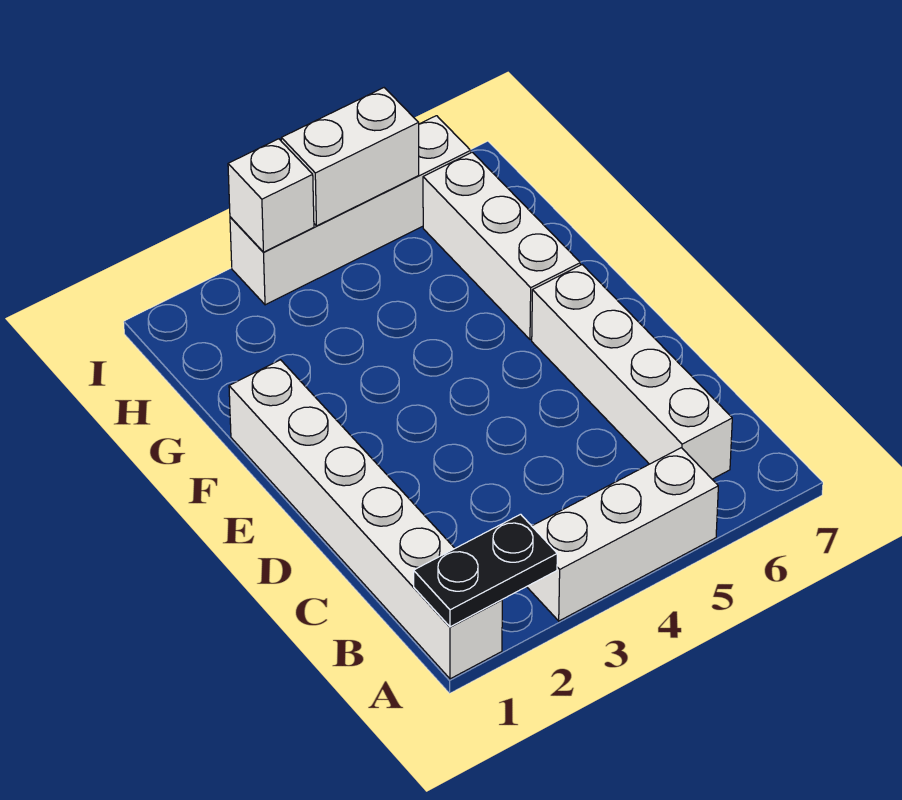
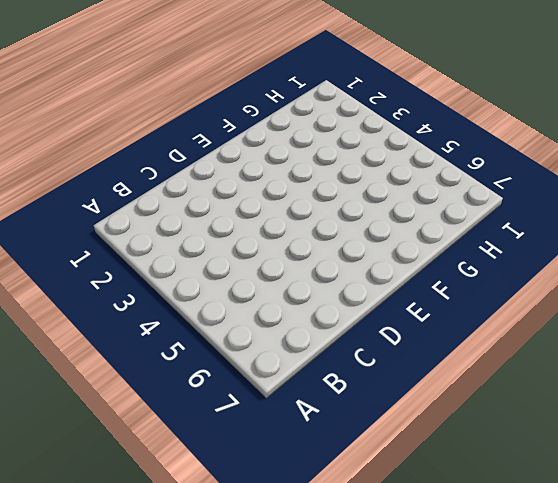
none -> white brick A1:F1 level 1
none -> white brick A3:A5 level 1

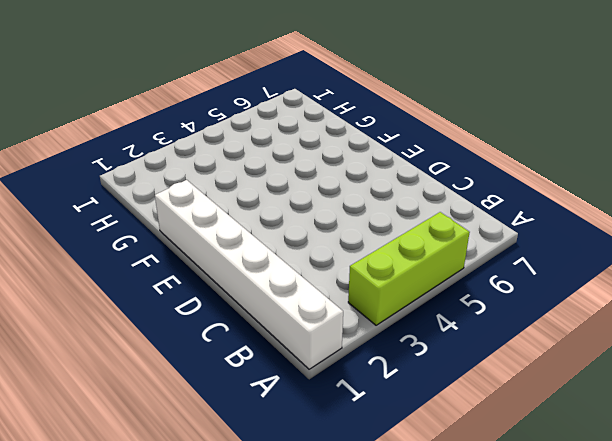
lime brick A3:A5 level 1 -> white brick A3:A5 level 1
none -> white brick B6:E6 level 1
none -> white brick F6:H6 level 1

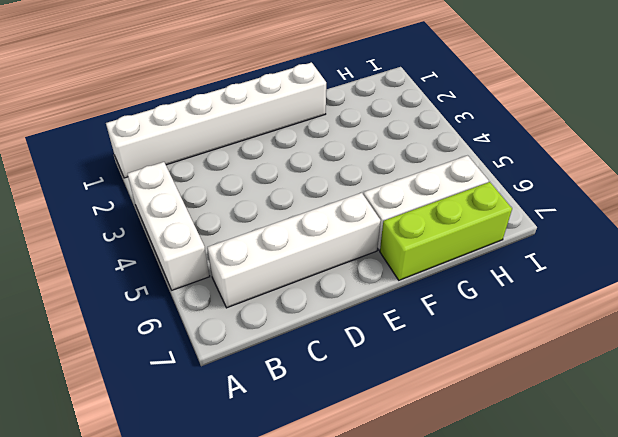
lime brick F7:H7 level 1 -> none
none -> white brick I3:I6 level 1
none -> black plate A1:A2 level 2

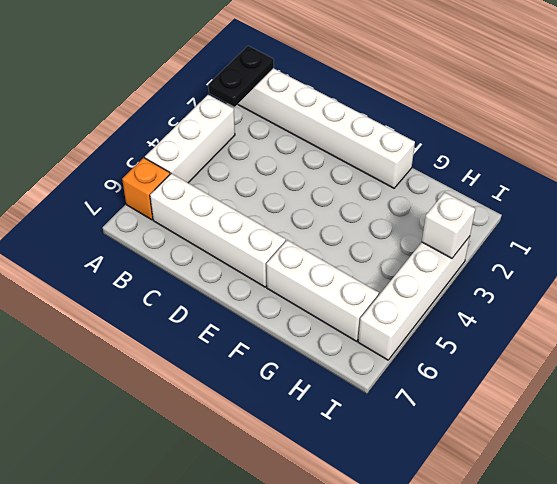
orange brick A6 level 1 -> none
none -> white brick I4:I5 level 2

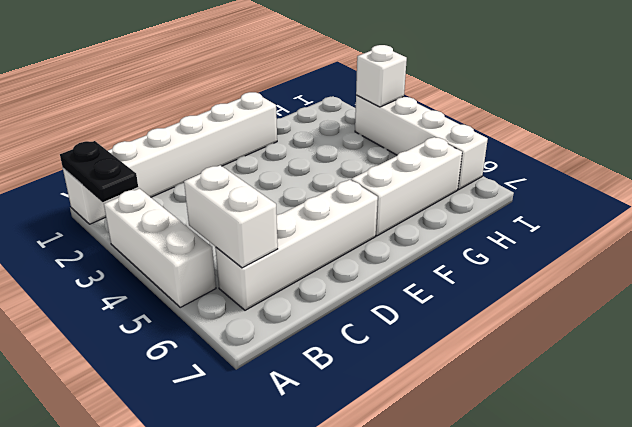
white brick B5:B6 level 2 -> white brick I4:I5 level 2

